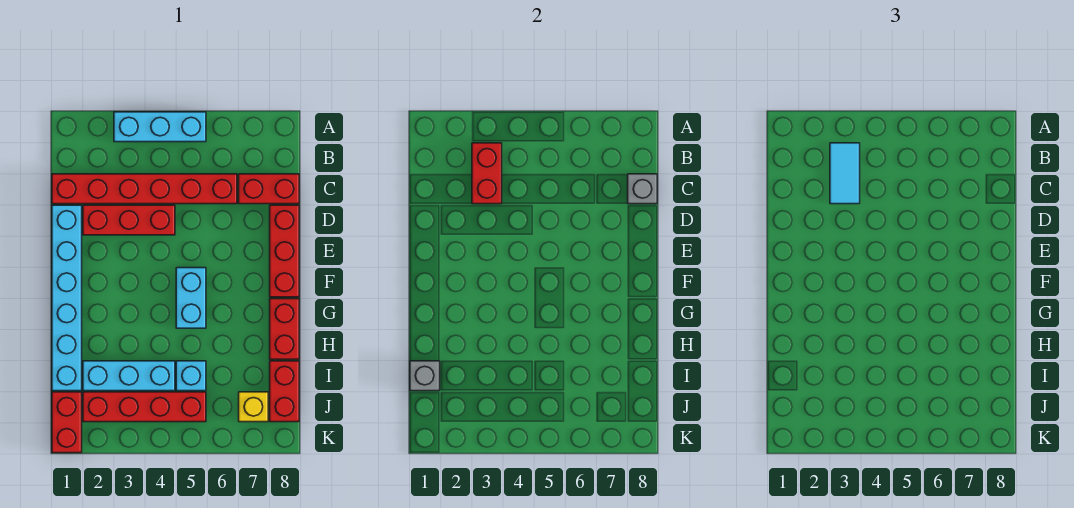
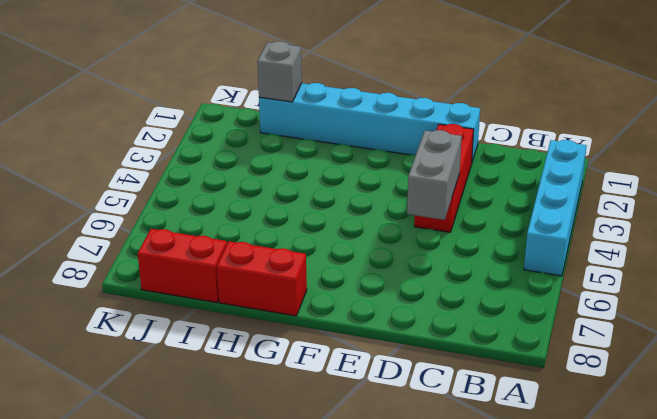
cyan brick A2:A5 level 1 -> cyan brick A3:A5 level 1
grey brick D4:D5 level 2 -> none
none -> red brick C1:C6 level 1
none -> red brick C7:C8 level 1
none -> red brick D8:F8 level 1

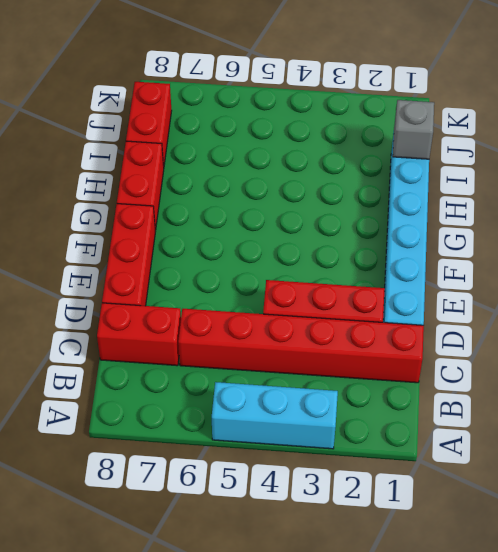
none -> cyan brick F5:G5 level 1
none -> cyan brick I2:I4 level 1
none -> cyan brick I5 level 1

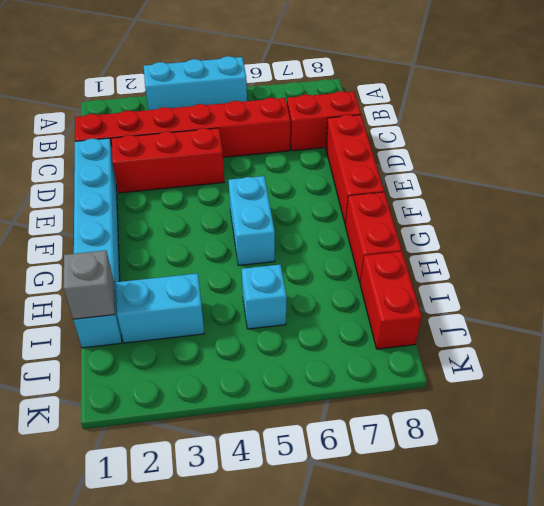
cyan brick I2:I3 level 1 -> cyan brick I2:I4 level 1
none -> red brick J1:K1 level 1
none -> red brick J2:J5 level 1
none -> yellow brick J7 level 1

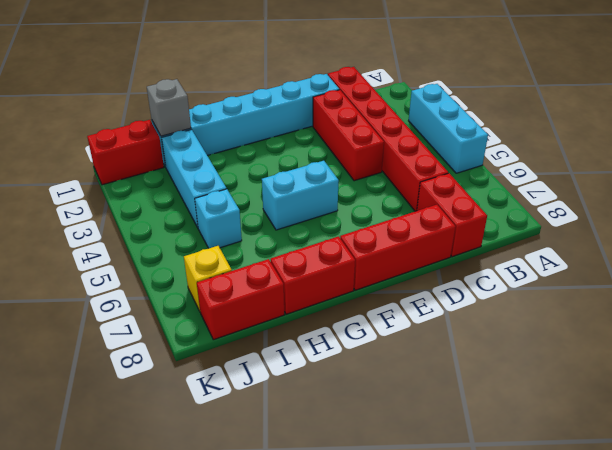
none -> red brick J2:J5 level 1
none -> red brick B3:C3 level 2
none -> grey brick C8 level 2

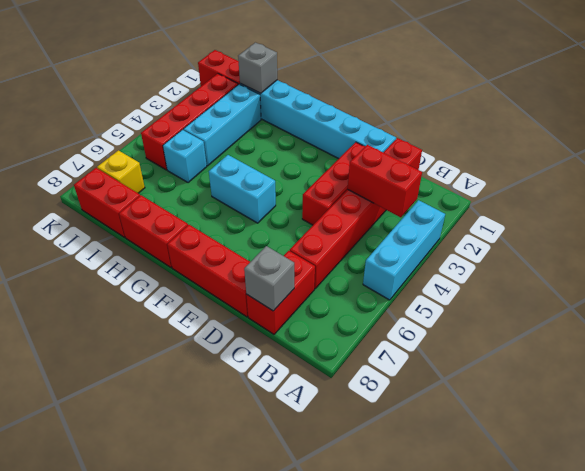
none -> cyan tile B3:C3 level 3

